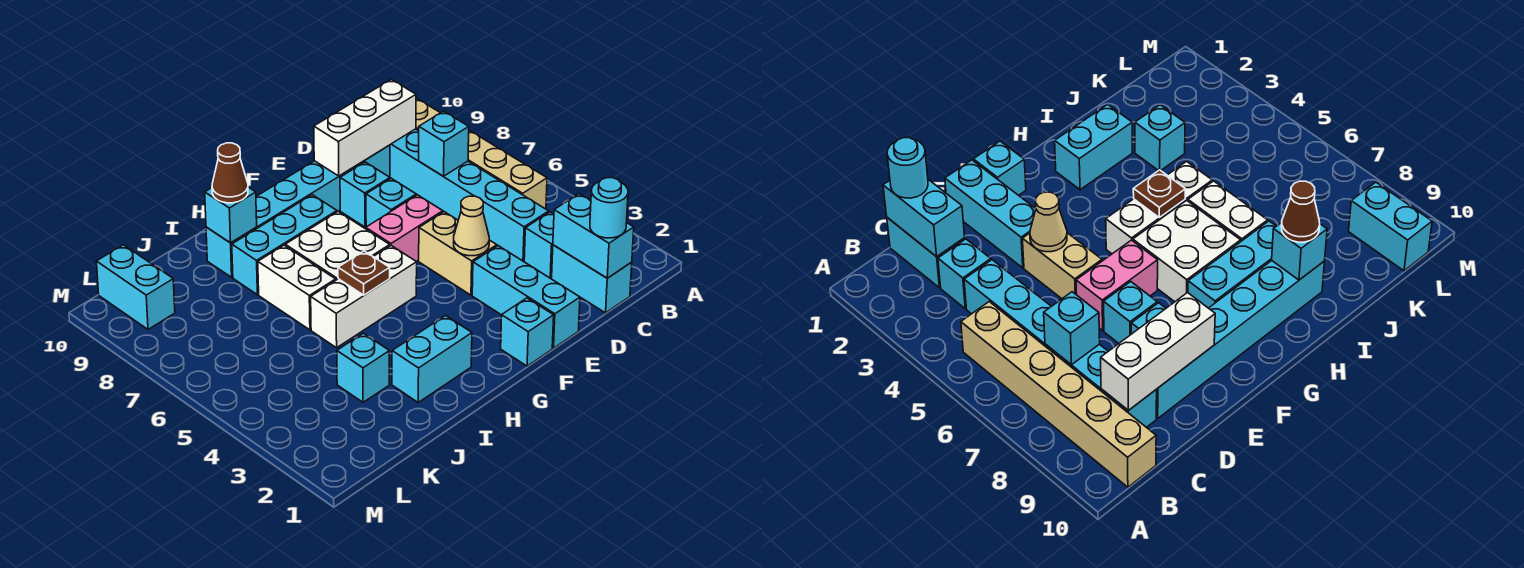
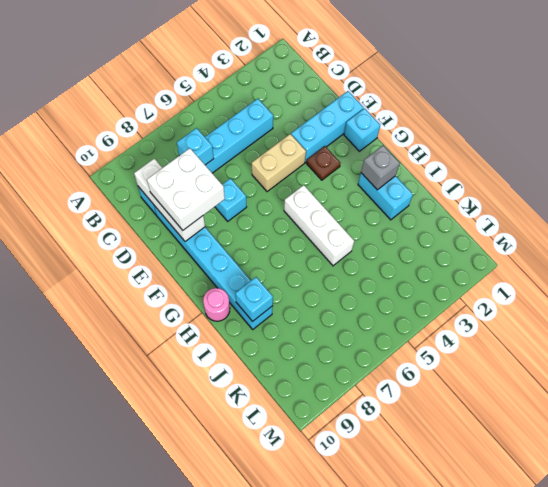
white brick D8:E9 level 3 -> white brick G6:H7 level 1
brown plate F3 level 1 -> brown plate H5 level 2
grey brick H2 level 2 -> none
pink round brick H10 level 1 -> none
none -> tan brick B5:B10 level 1
none -> cyan brick C1:C2 level 1
none -> cyan brick C3 level 1

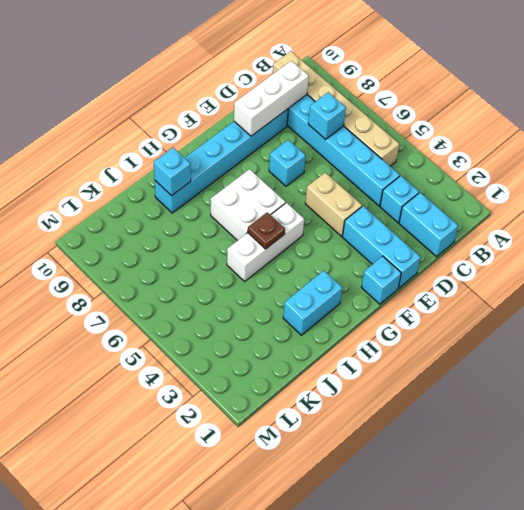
none -> pink brick E6:F6 level 1
none -> cyan brick E8 level 1
none -> cyan brick G8:I8 level 1

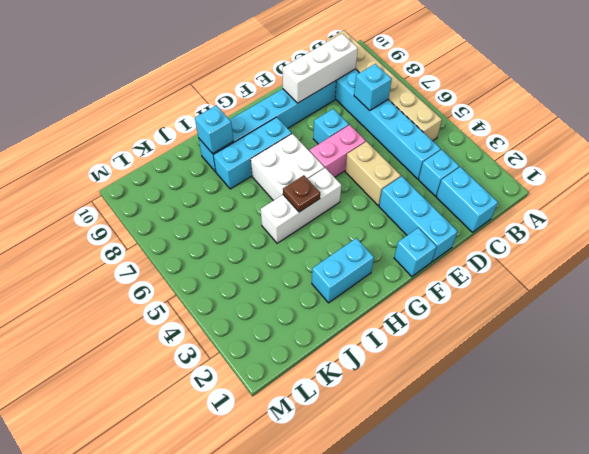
none -> cyan brick E8 level 1
none -> white brick I6:I7 level 1
none -> cyan brick J3 level 1

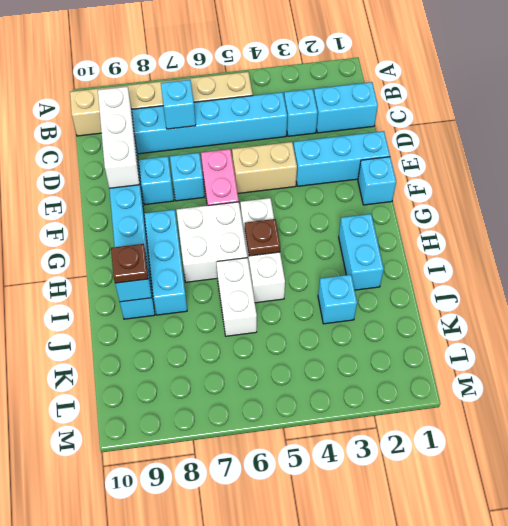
white brick I6:J6 level 1 -> white brick I6:I7 level 1
brown plate I9 level 3 -> brown cone I9 level 3
none -> cyan brick L9:L10 level 1
none -> cyan brick C1:C2 level 2
none -> tan cone E4 level 2

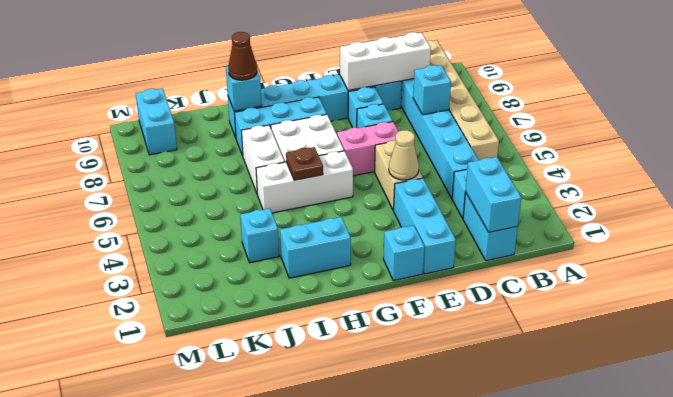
none -> cyan round brick C1 level 3

